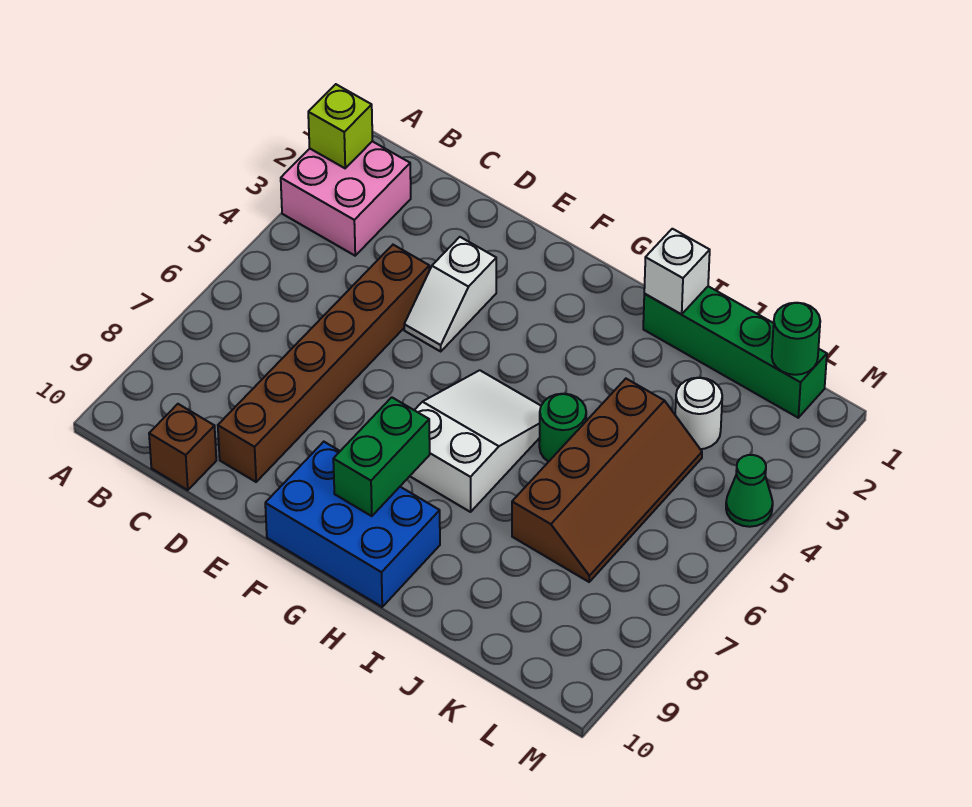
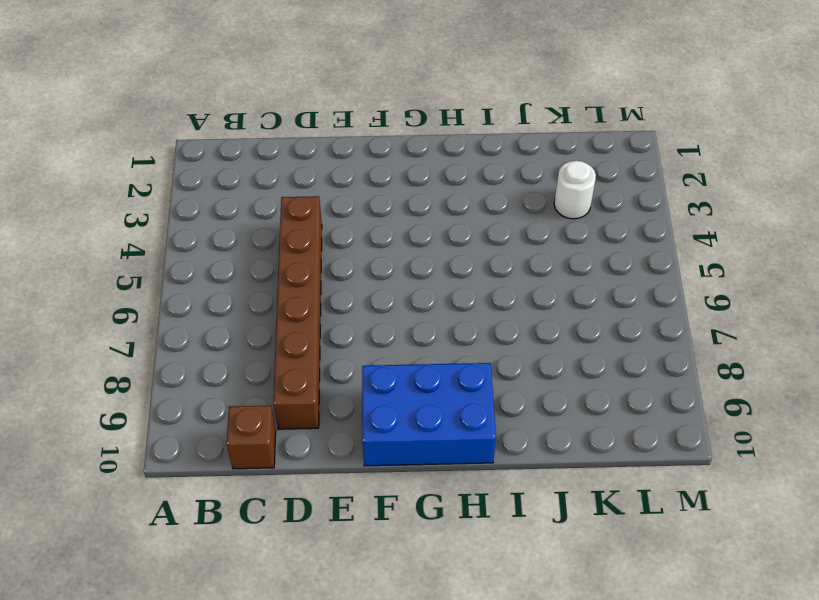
none -> pink brick A2:B3 level 1
none -> white slope E3:E4 level 1 top 3
none -> white slope G5:H7 level 1 top 7

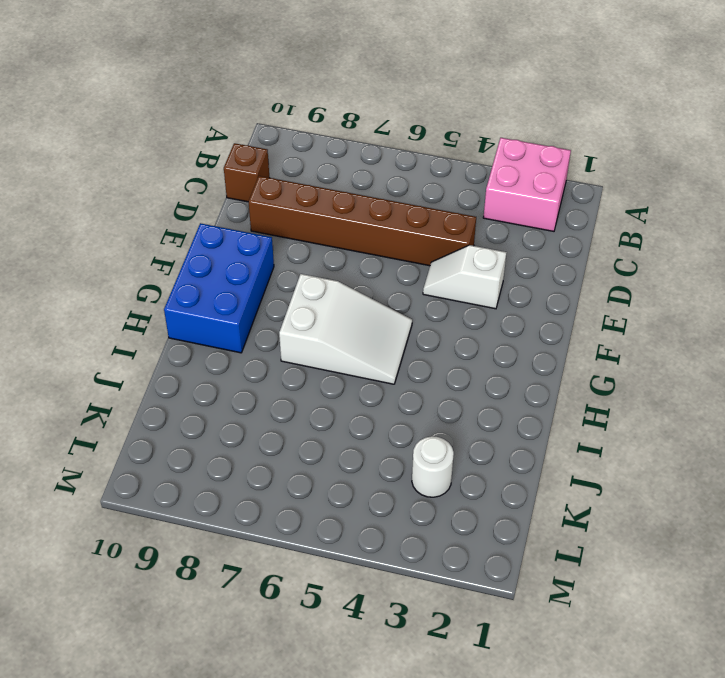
none -> green brick I1:L1 level 1
none -> green round brick I5 level 1
none -> brown slope J4:K7 level 1 top J

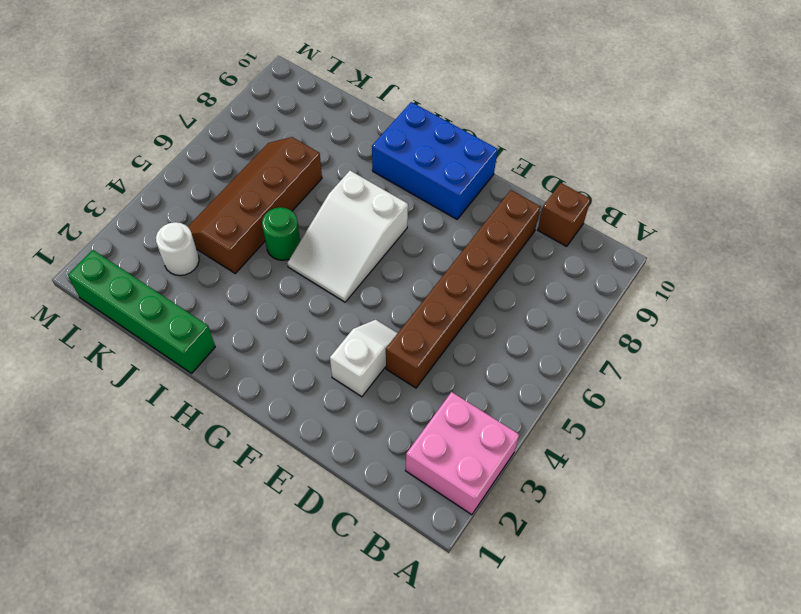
none -> green cone M4 level 1
none -> lime brick A2 level 2
none -> green brick G8:G9 level 2

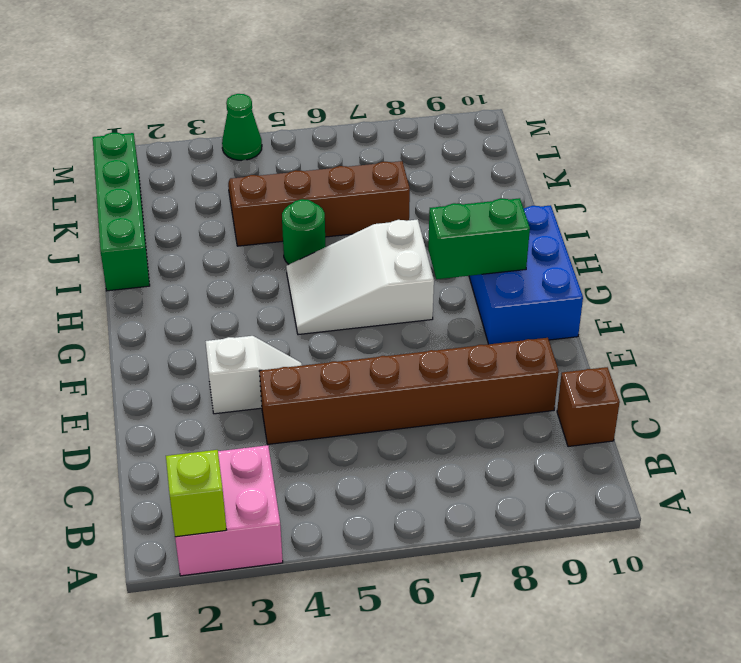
none -> white round brick K3 level 1
none -> white brick I1 level 2
none -> green round brick L1 level 2

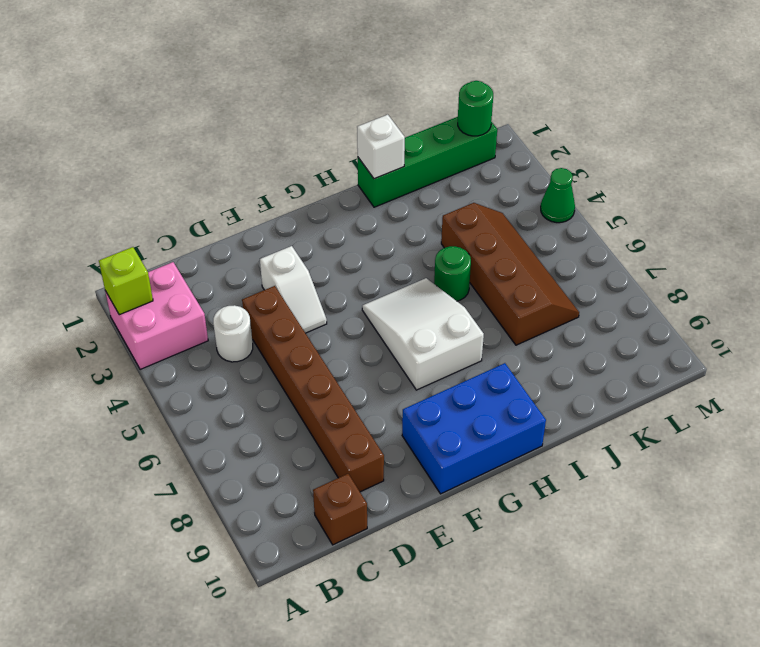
white round brick C4 level 1 -> white round brick K3 level 1
none -> green brick G8:G9 level 2

